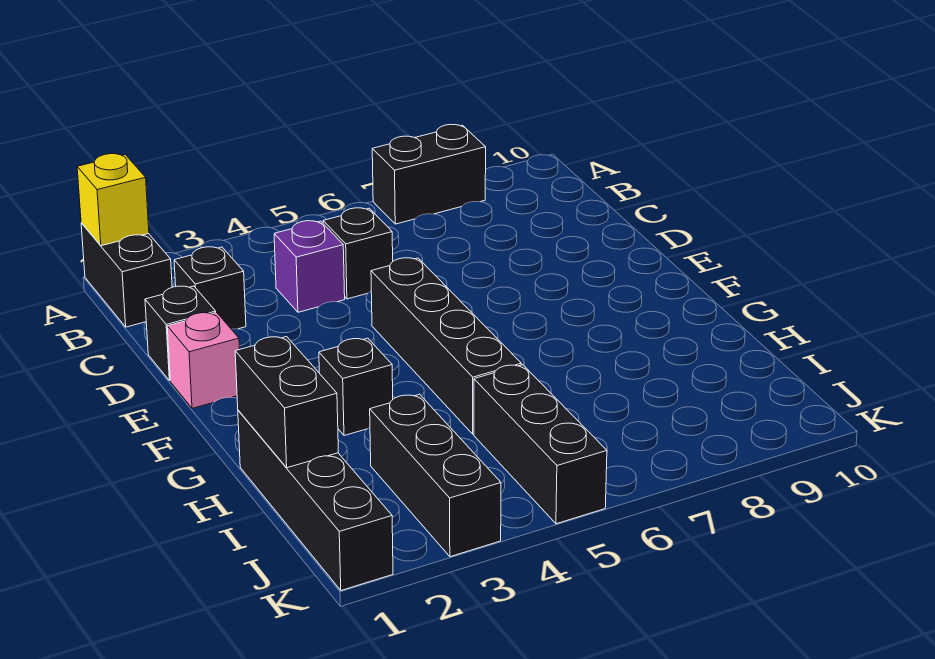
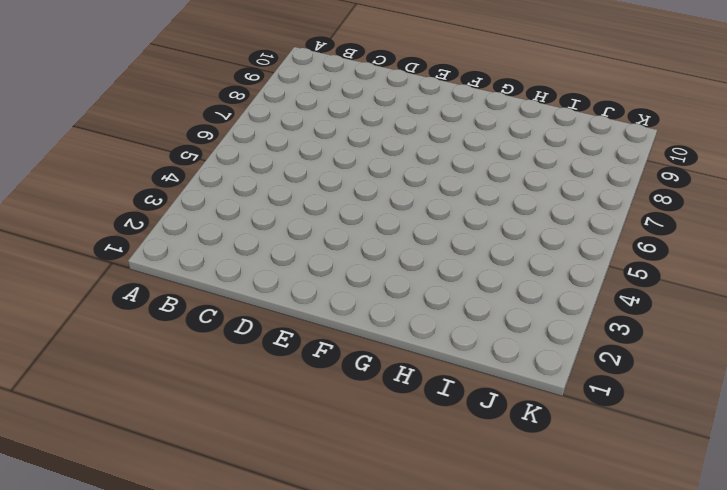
none -> black brick A1:B1 level 1
none -> black brick A7:A8 level 1
none -> black brick C2 level 1

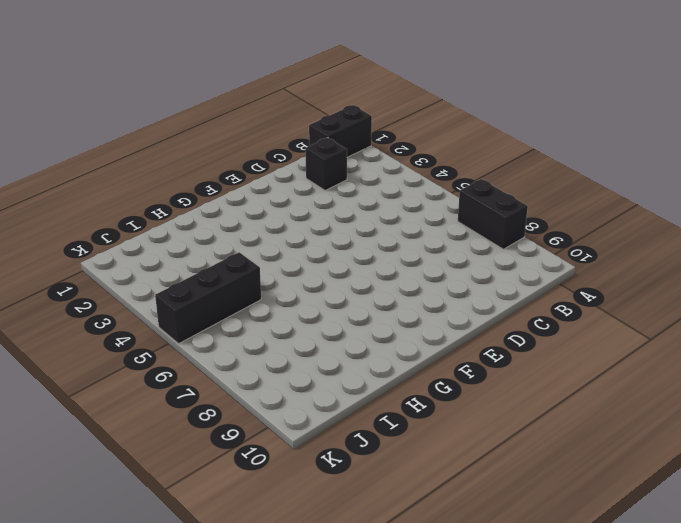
none -> purple brick C4 level 1
none -> black brick C5 level 1
none -> black brick D1 level 1

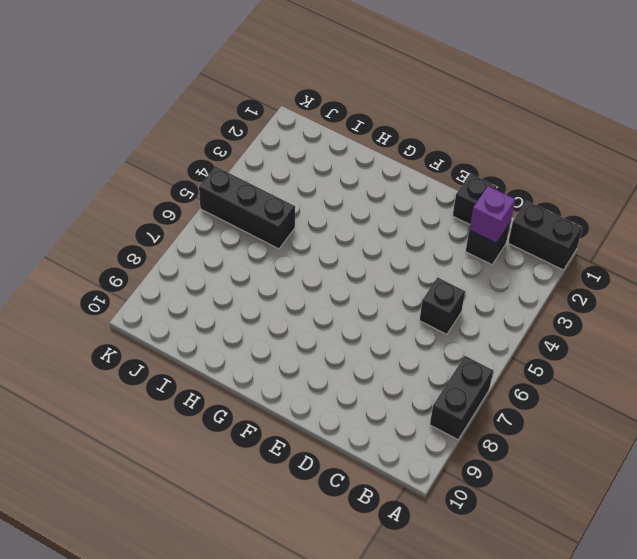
purple brick C2 level 2 -> purple brick C4 level 1
none -> pink brick E1 level 1
none -> black brick E5:H5 level 1
none -> black brick G3 level 1

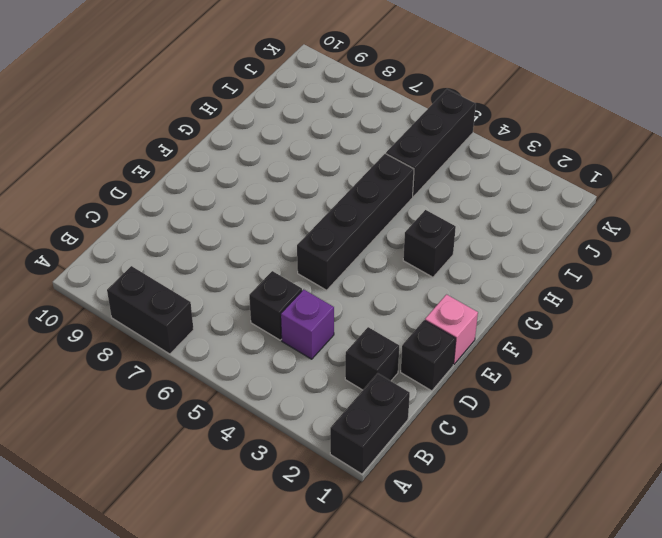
none -> black brick H1:K1 level 1
none -> black brick I3:K3 level 1
none -> yellow brick A1 level 2

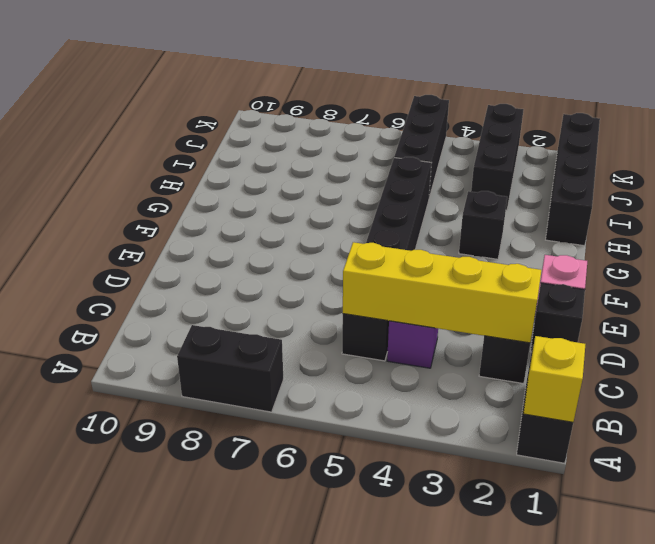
yellow brick C2:C5 level 2 -> none
none -> black brick H1:I1 level 2

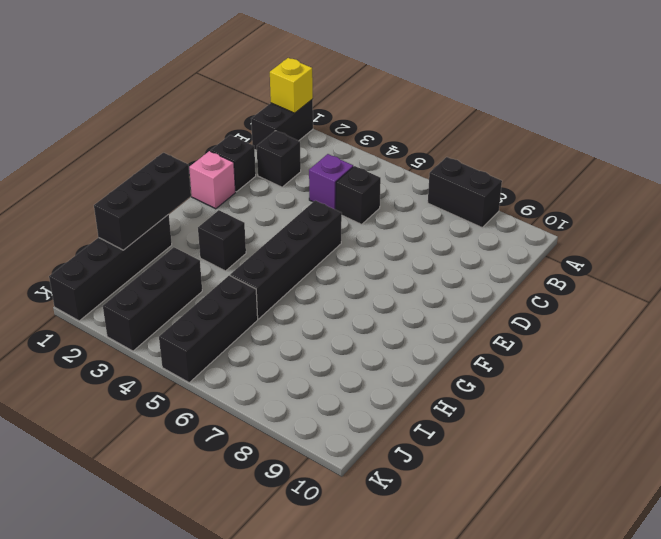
black brick G1:I1 level 2 -> black brick H1:I1 level 2

